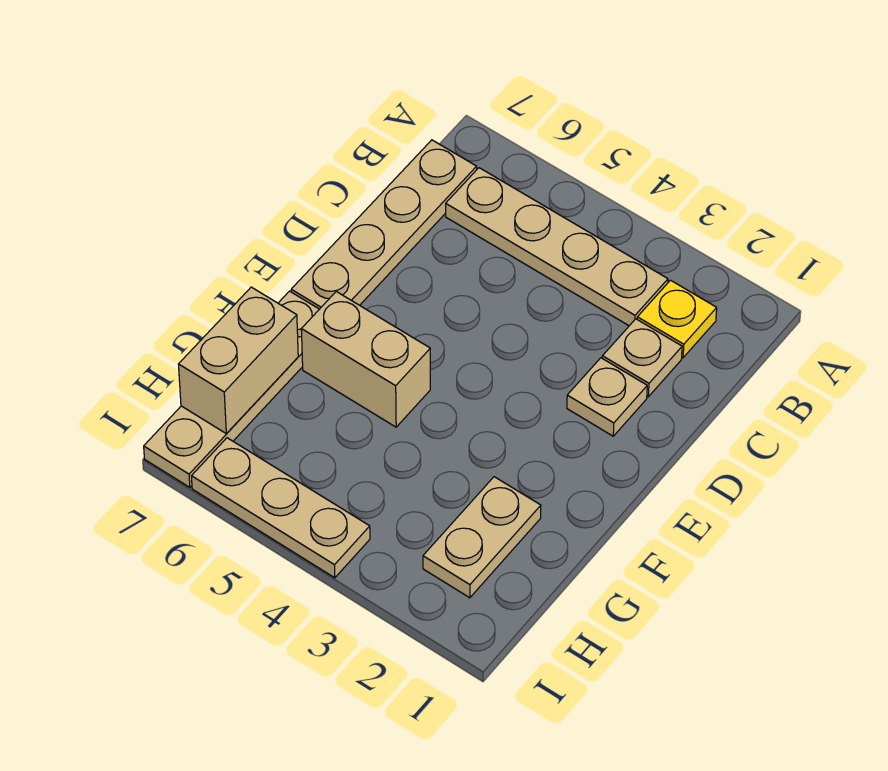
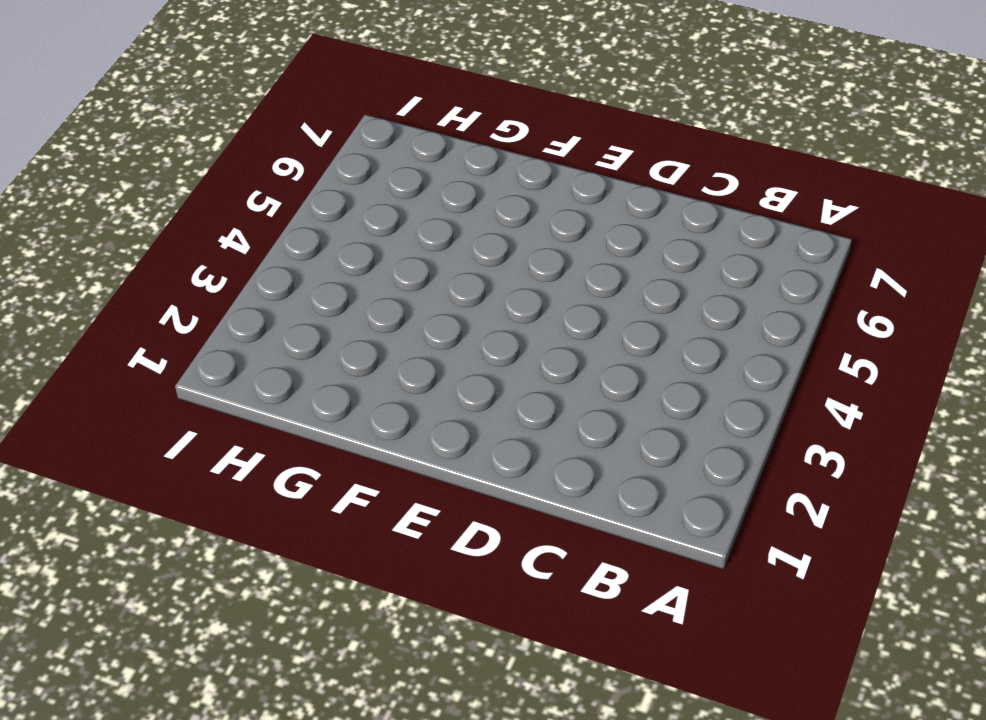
none -> yellow plate B2 level 1
none -> tan plate B3:B6 level 1

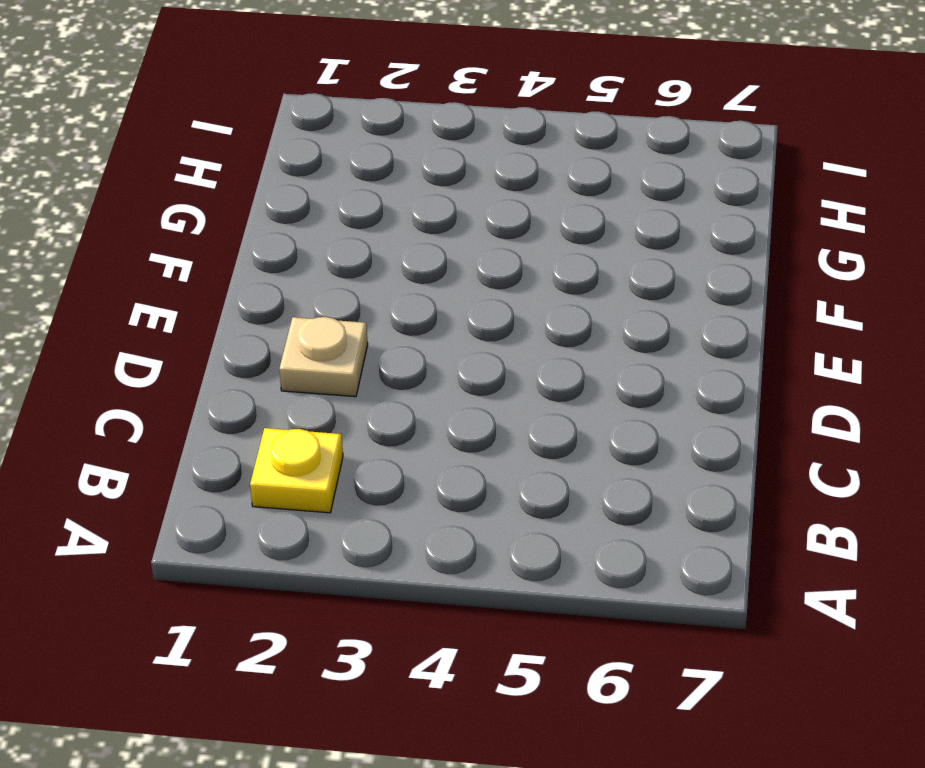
none -> tan plate B3:B6 level 1
none -> tan plate B7:E7 level 1

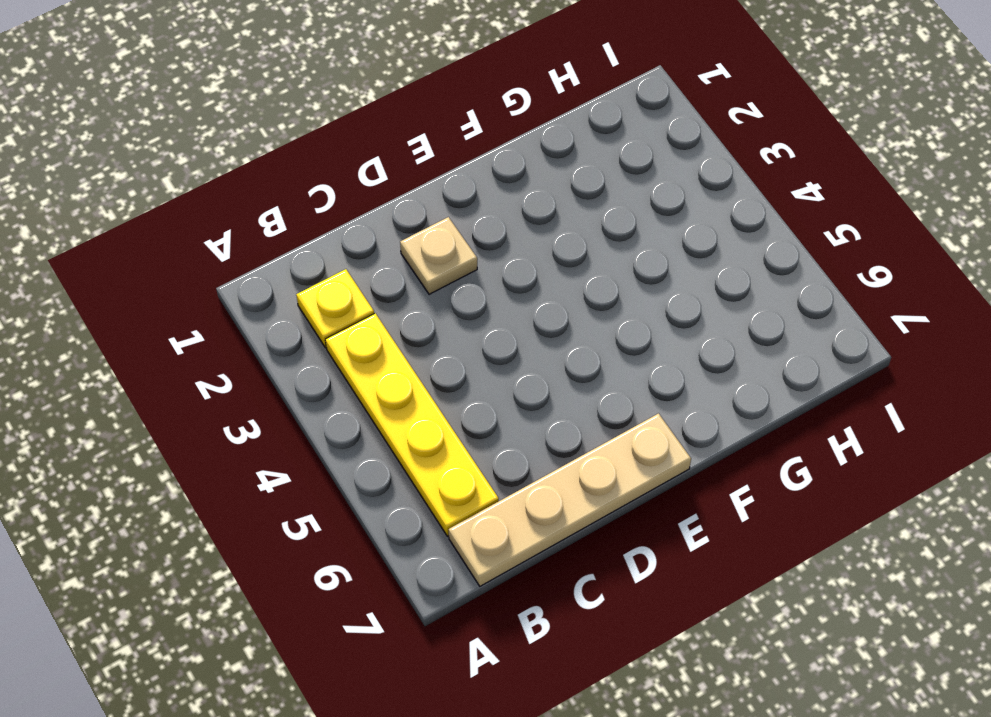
yellow plate B3:B6 level 1 -> tan plate B3:B6 level 1
none -> tan plate C2 level 1
none -> tan brick F5:F6 level 1

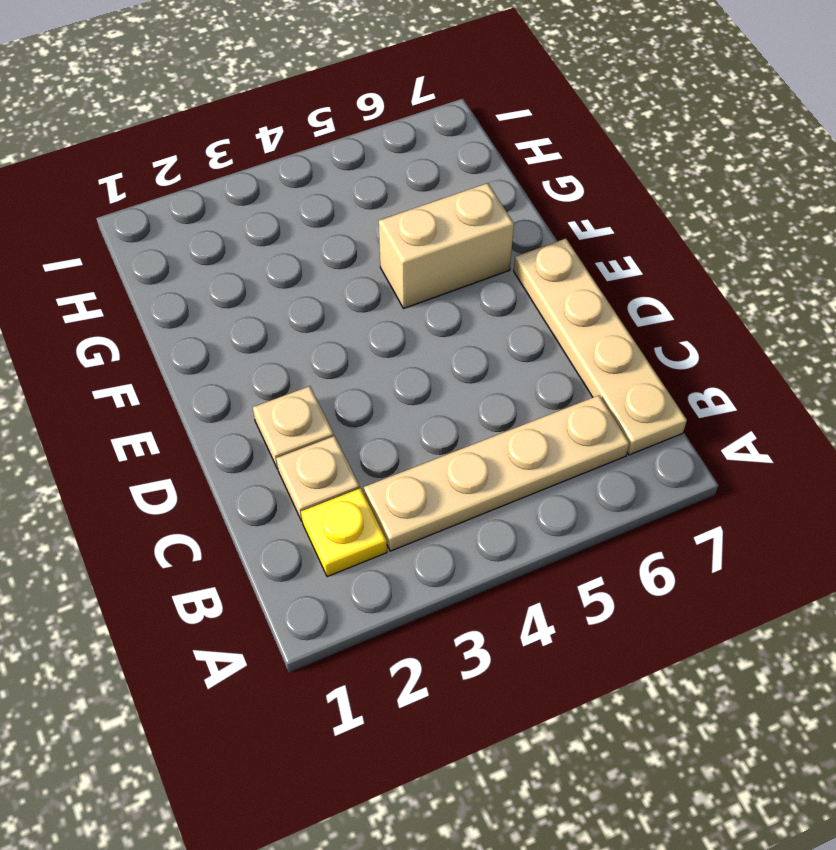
none -> tan plate F7:I7 level 1
none -> tan plate G2:H2 level 1

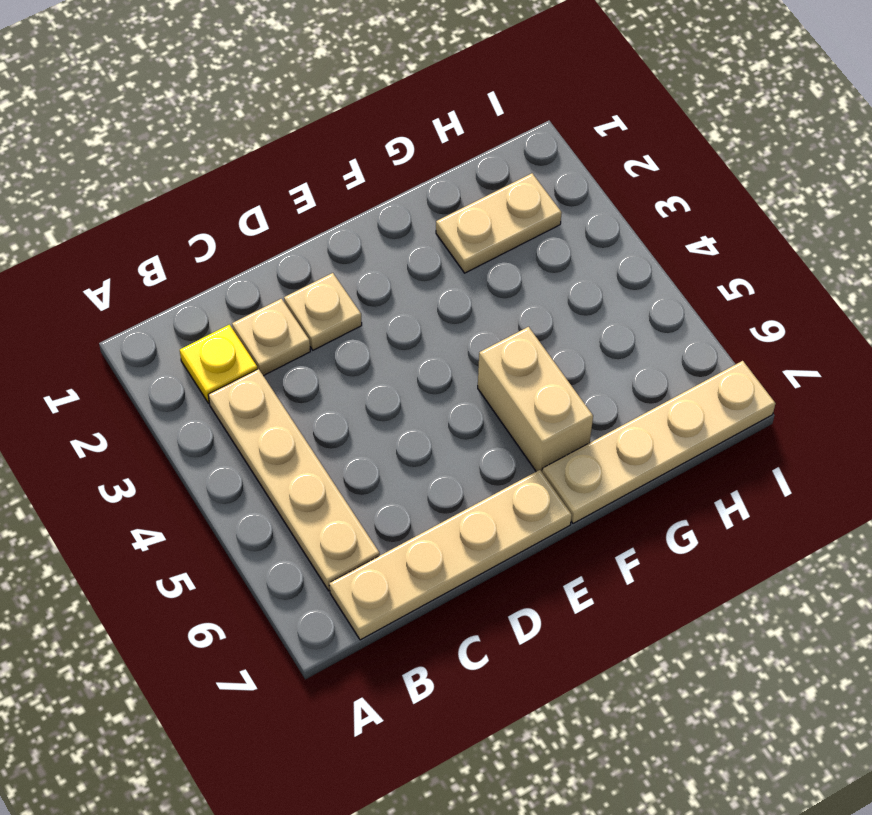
none -> tan plate I4:I6 level 1
none -> tan brick G7:H7 level 2

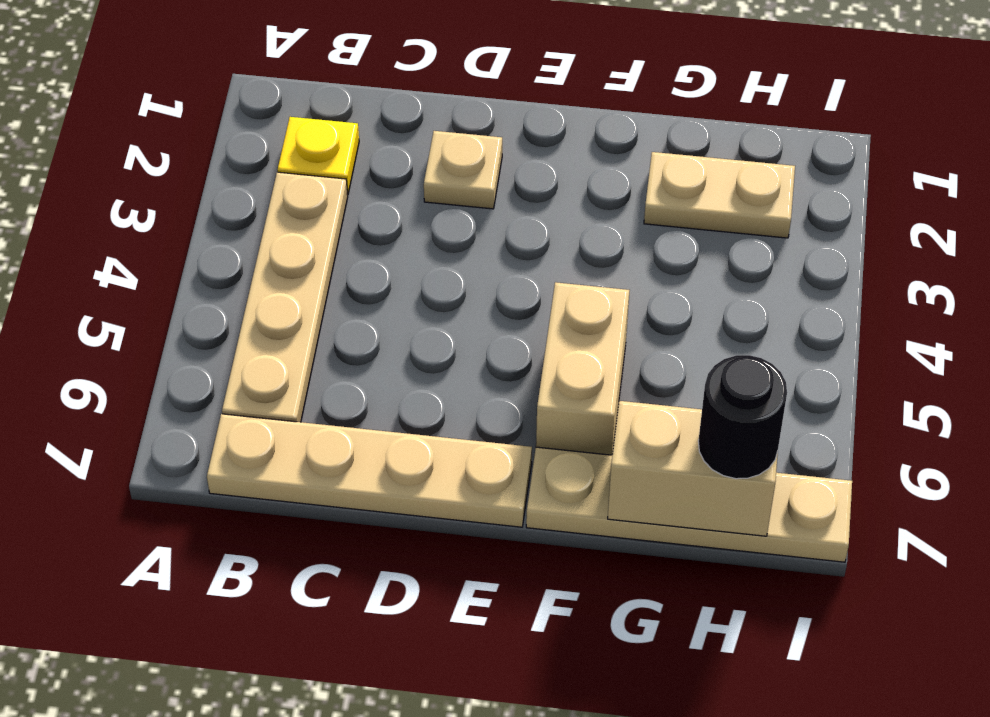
black round brick H7 level 3 -> none
none -> tan plate C2 level 1
none -> tan plate I4:I6 level 1

